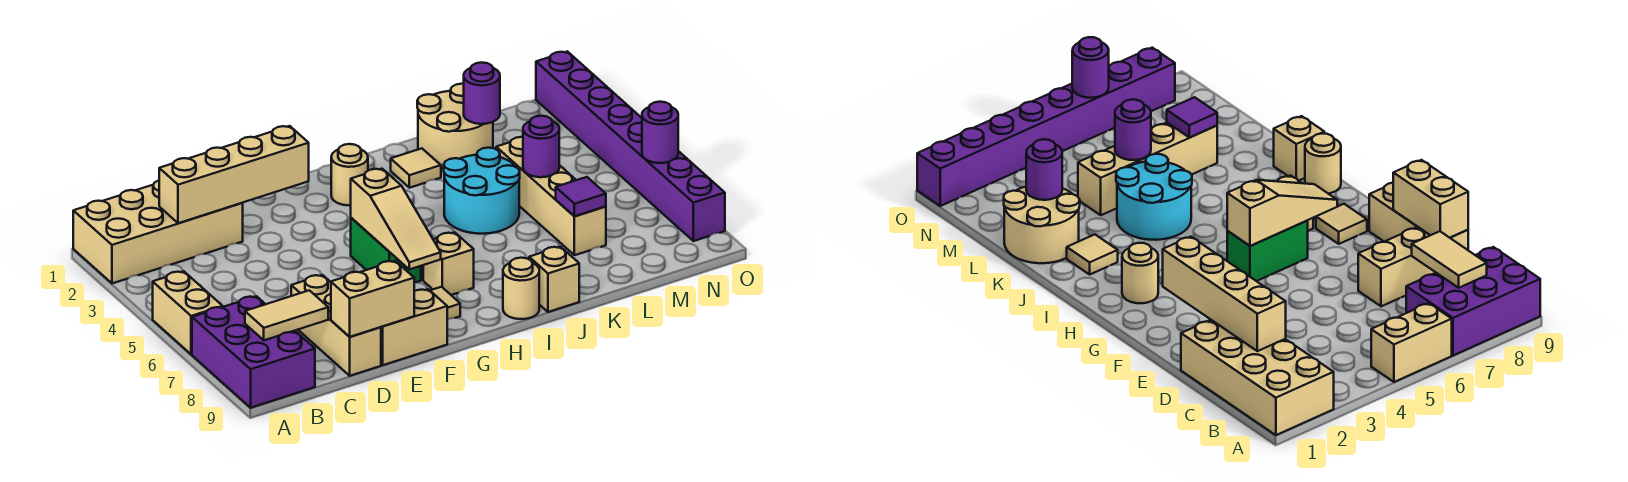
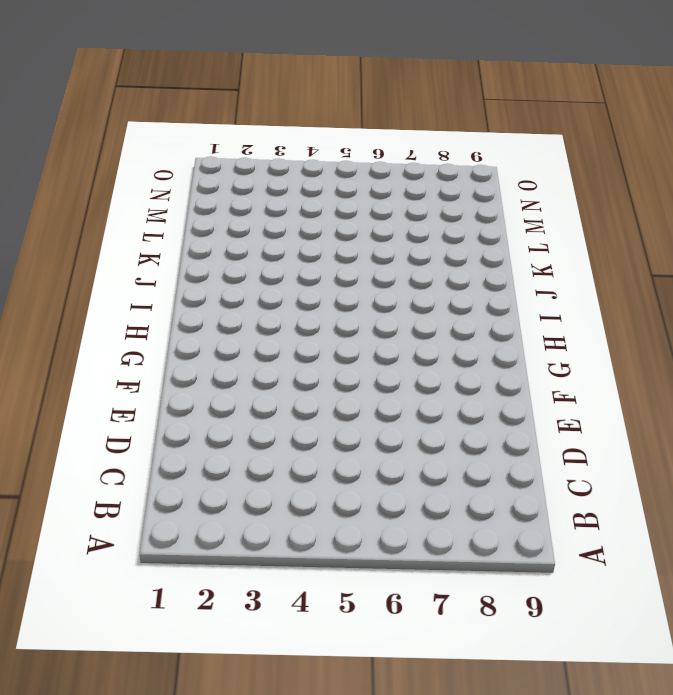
none -> tan brick A1:D2 level 1
none -> tan brick A5:A6 level 1
none -> purple brick A7:B9 level 1

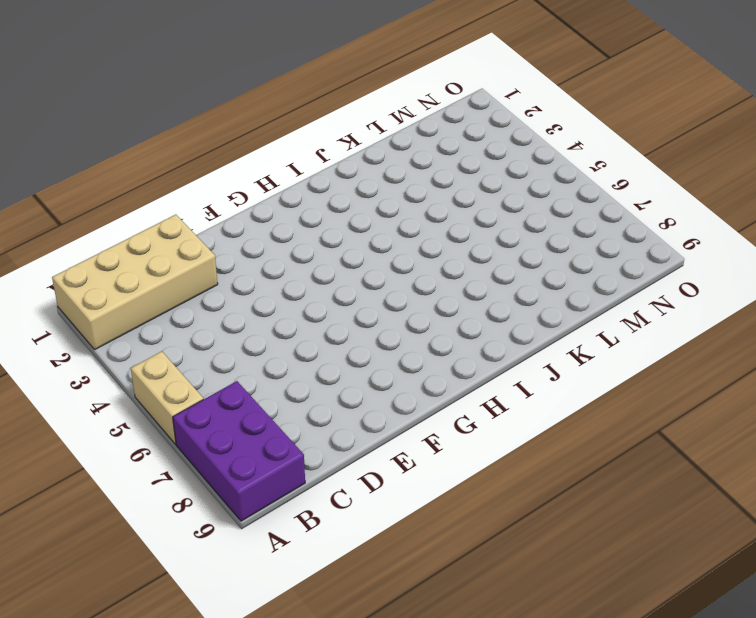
none -> tan brick D7:D9 level 1
none -> tan brick E9:F9 level 1
none -> green brick G5:G6 level 1

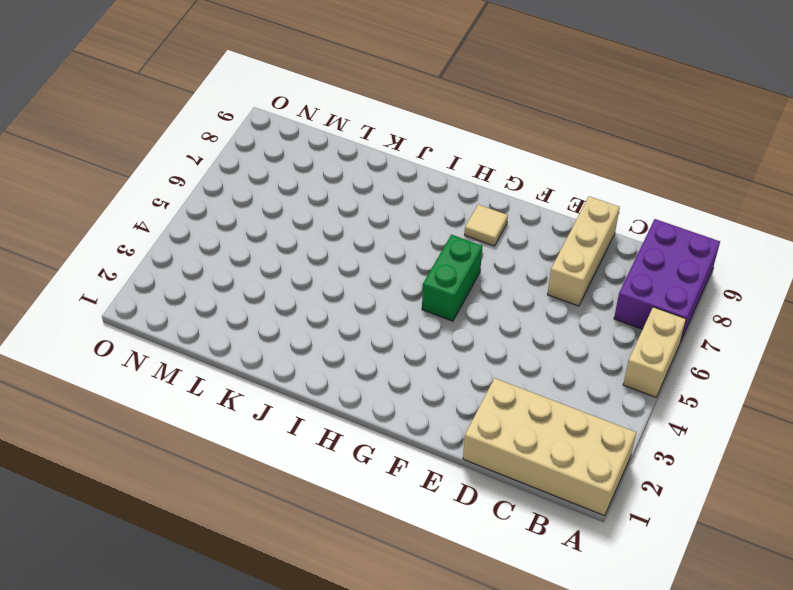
none -> tan brick E9:F9 level 1
none -> tan round brick H2 level 1
none -> tan brick H7 level 1

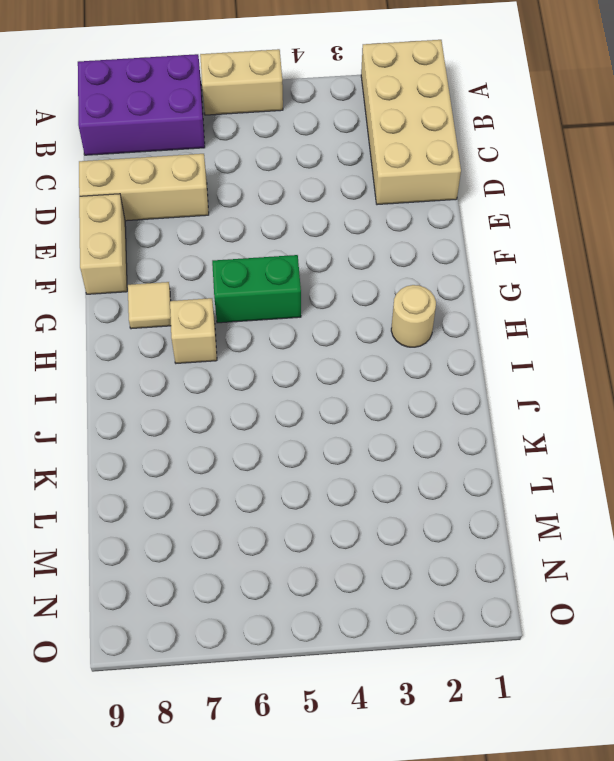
none -> tan round brick I9 level 1
none -> tan tile J2 level 1
none -> cyan round brick J4:K5 level 1

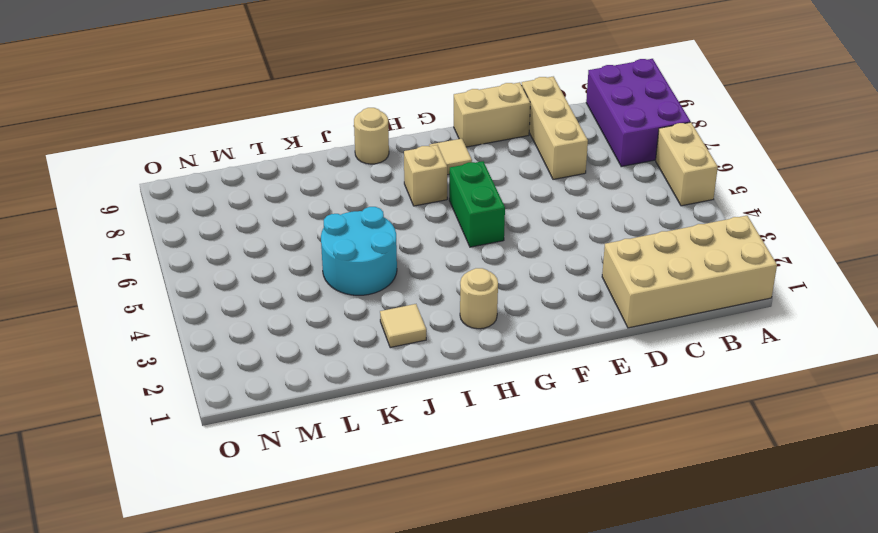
none -> tan brick J9 level 1
none -> tan round brick K1:L2 level 1
none -> tan brick L4:L7 level 1

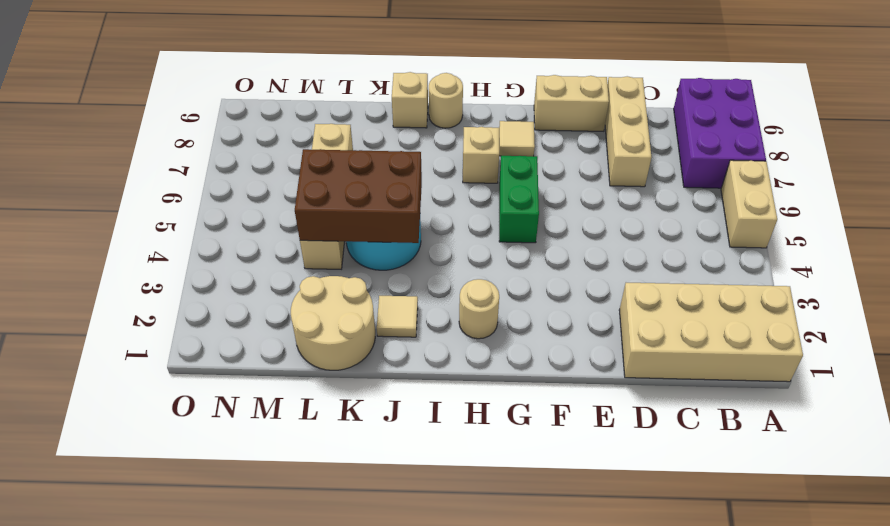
brown brick J4:L5 level 2 -> purple round brick L5 level 2
none -> purple brick O1:O8 level 1
none -> tan tile B8:C8 level 2
none -> tan brick C2:F2 level 2

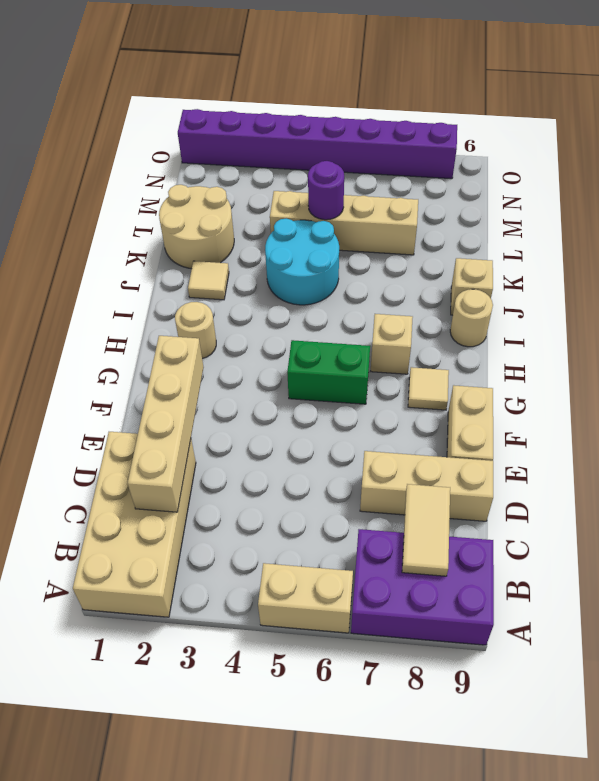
none -> tan brick D9:E9 level 2
none -> tan slope G5:G7 level 2 top 5
none -> purple round brick L2 level 2

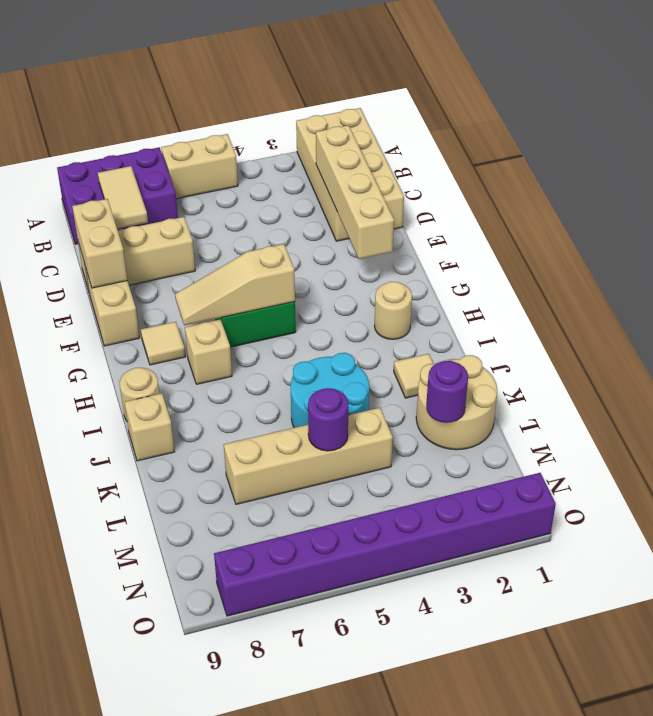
none -> purple tile L7 level 2
none -> purple round brick O6 level 2

